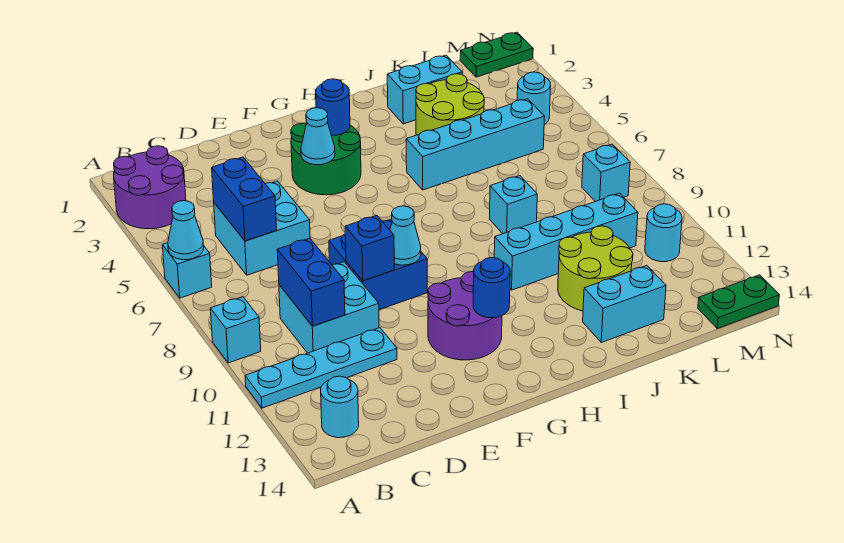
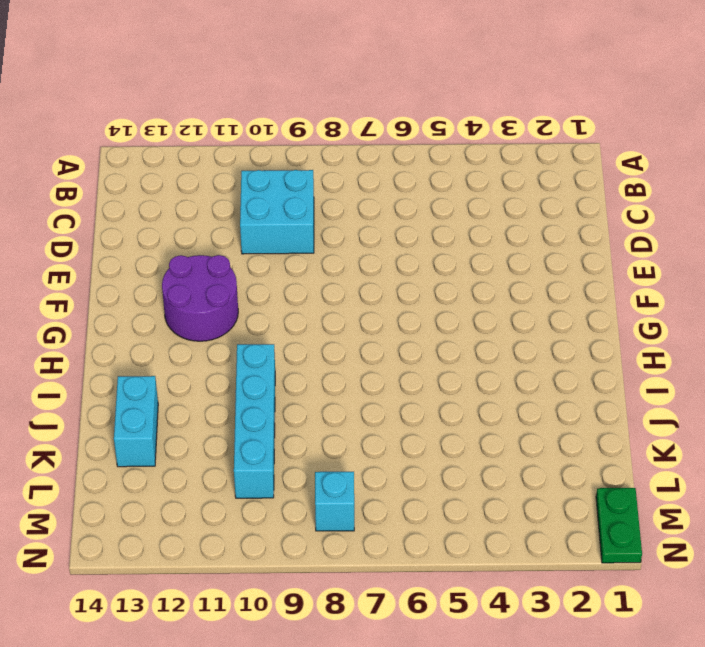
none -> purple round brick A2:B3 level 1
none -> cyan brick A6 level 1
none -> cyan brick A9 level 1
none -> cyan plate A11:D11 level 1

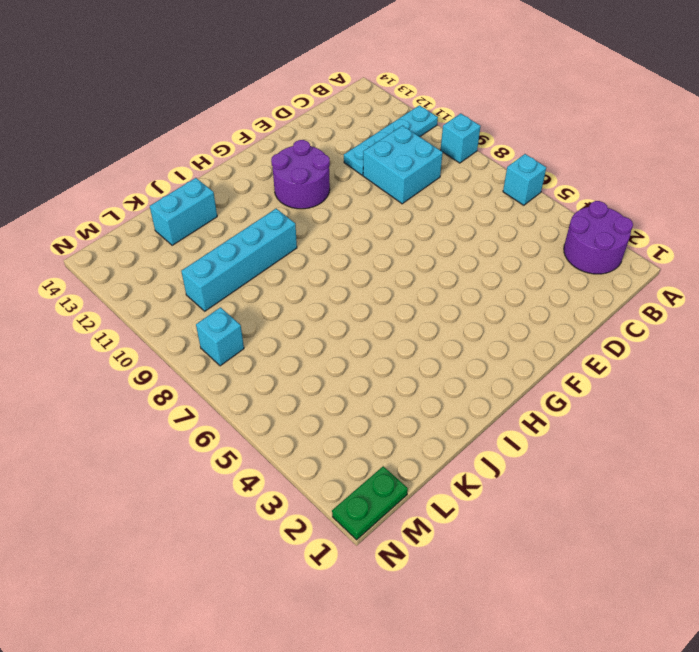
none -> cyan round brick B13 level 1
none -> cyan brick C5:D6 level 1
none -> blue brick E8:F9 level 1
none -> green round brick F3:G4 level 1

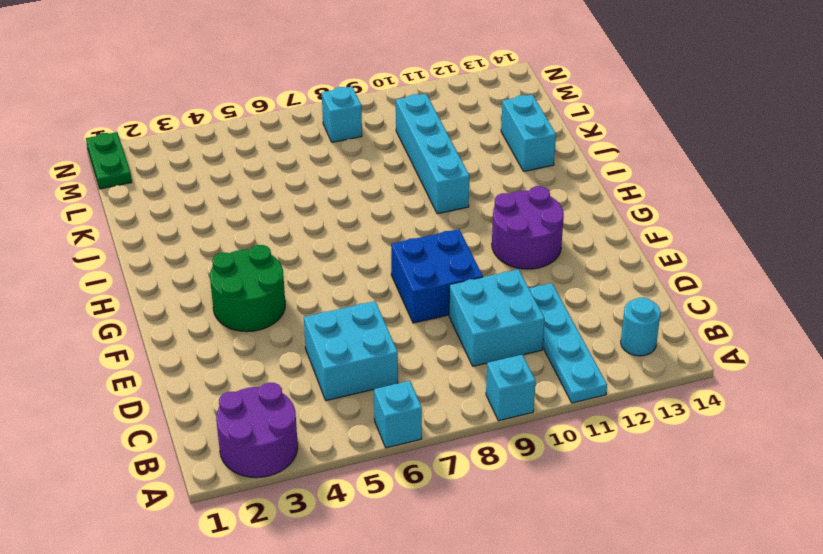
none -> cyan brick I5:L5 level 1
none -> cyan brick J2:K2 level 1
none -> lime round brick J3:K4 level 1
none -> cyan brick J8 level 1

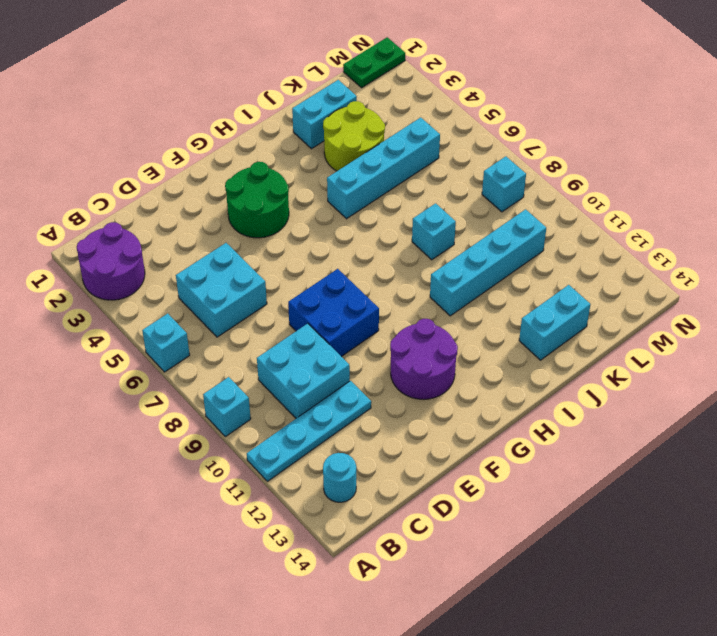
none -> lime round brick J11:K12 level 1
none -> cyan round brick M4 level 1
none -> cyan round brick M11 level 1
none -> green plate M14:N14 level 1

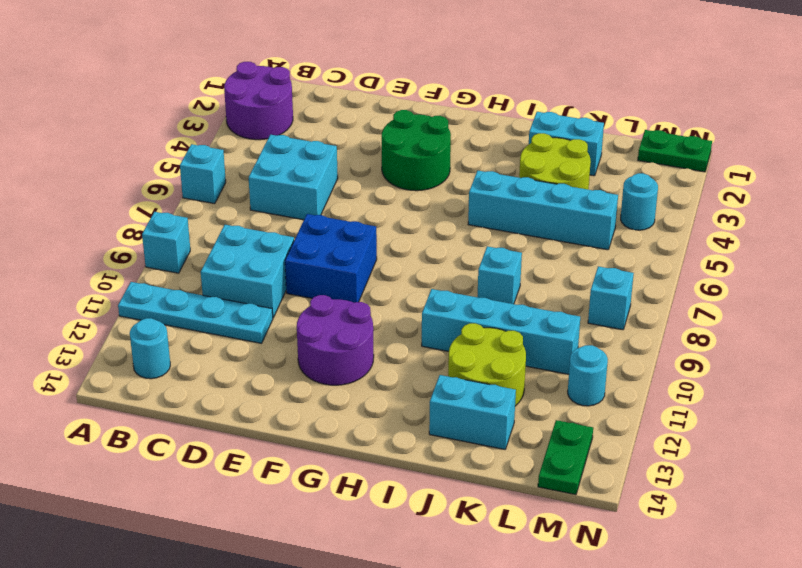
green plate M13:M14 level 1 -> green plate M14:N14 level 1
none -> cyan cone A6 level 2
none -> blue brick C5:C6 level 2
none -> blue brick C9:C10 level 2
none -> blue brick E9 level 2

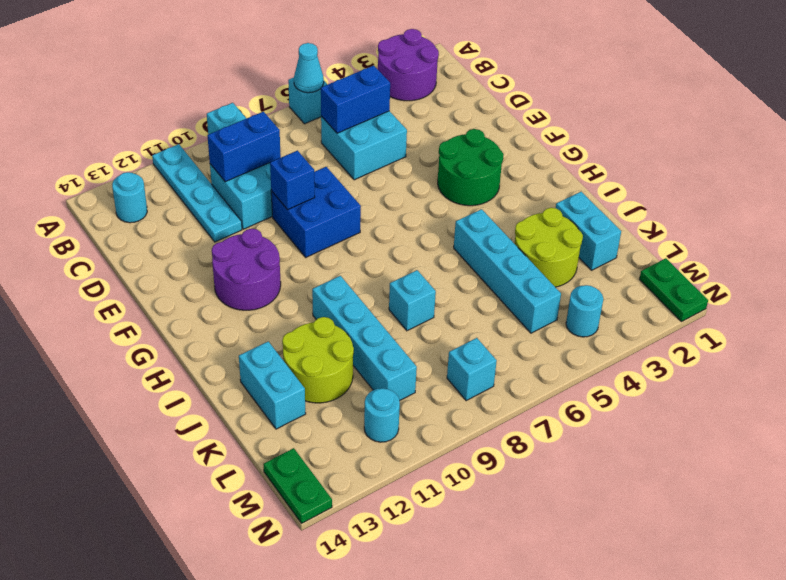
none -> cyan cone F4 level 2
none -> cyan cone F9 level 2
none -> blue round brick G3 level 2
none -> blue round brick G12 level 2

